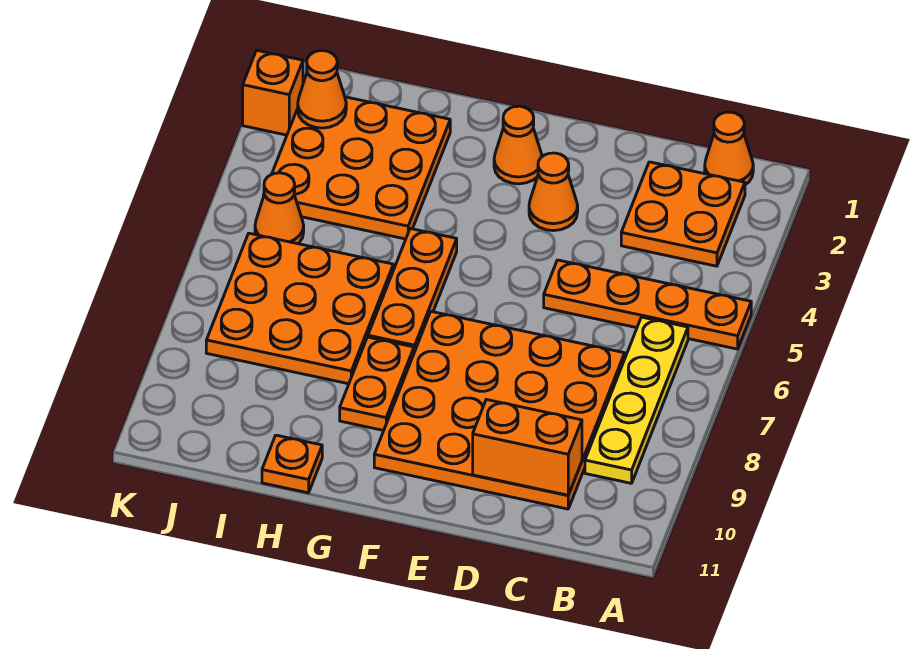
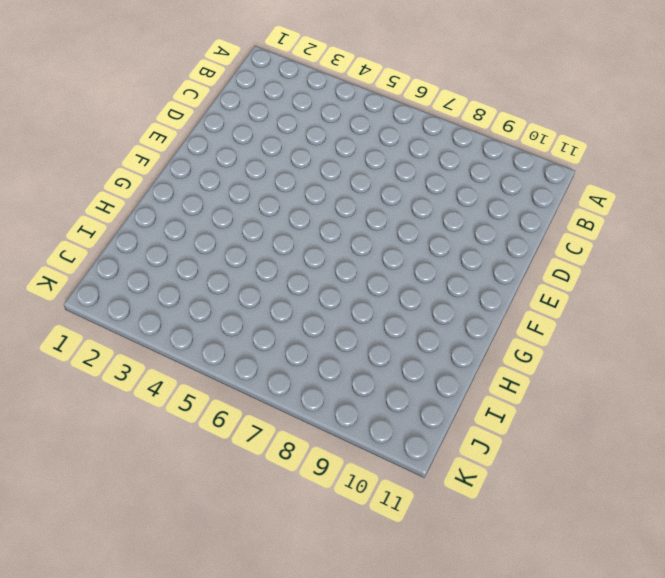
none -> orange plate A5:D5 level 1
none -> orange cone B1 level 1
none -> orange plate B2:C3 level 1

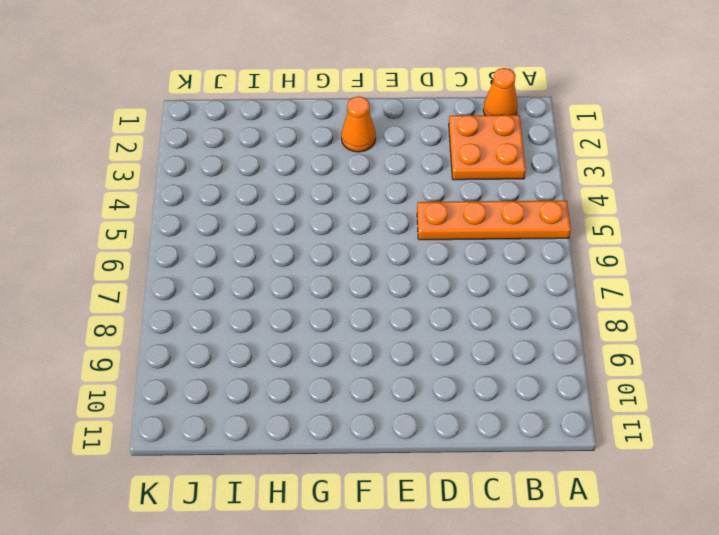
none -> yellow plate B6:B9 level 1
none -> orange plate C7:F10 level 1
none -> orange cone E3 level 1

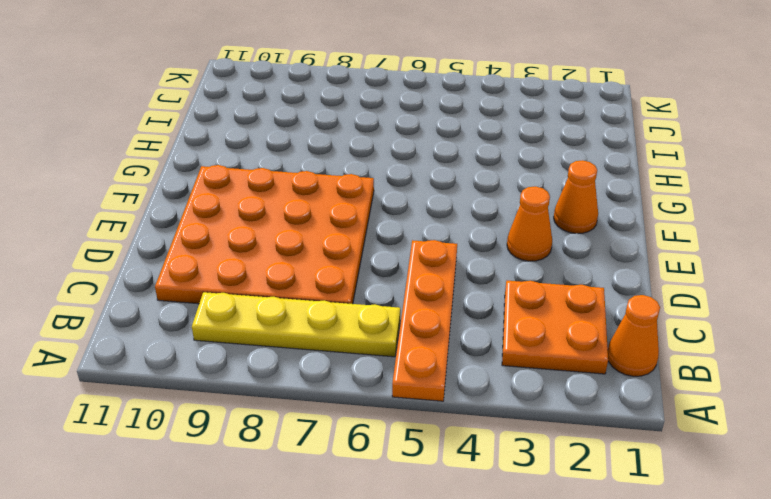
none -> orange plate G5:G7 level 1
none -> orange plate G8:G9 level 1
none -> orange plate H2:J4 level 1

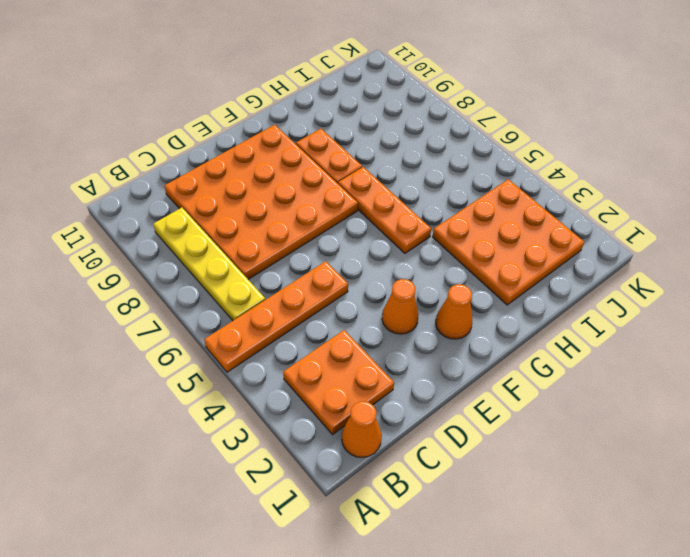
none -> orange plate H6:J8 level 1
none -> orange plate H11 level 1
none -> orange cone J5 level 1

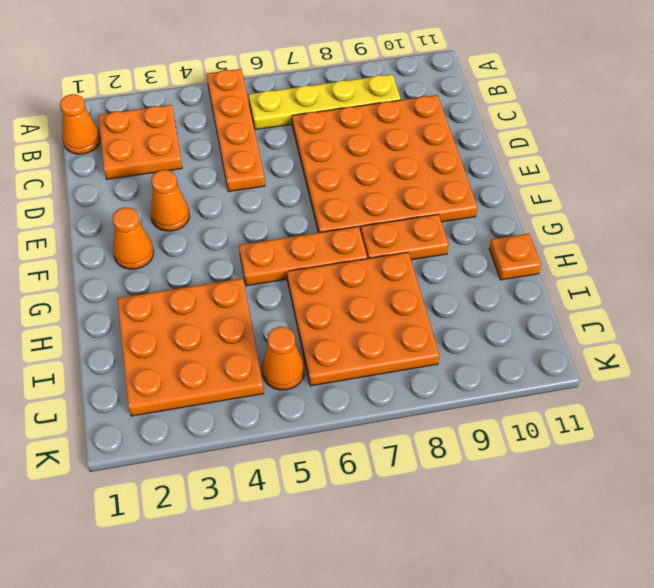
none -> orange brick K2 level 1
none -> orange brick C10:D10 level 2
none -> orange cone J2 level 2

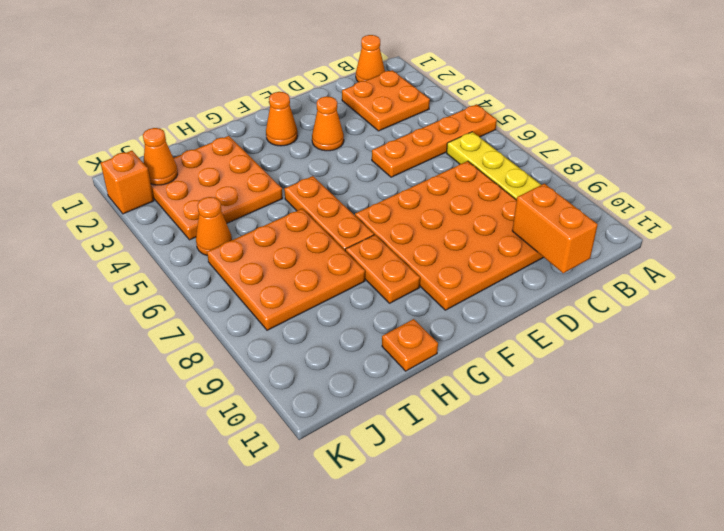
orange brick C10:C11 level 2 -> orange brick C10:D10 level 2

